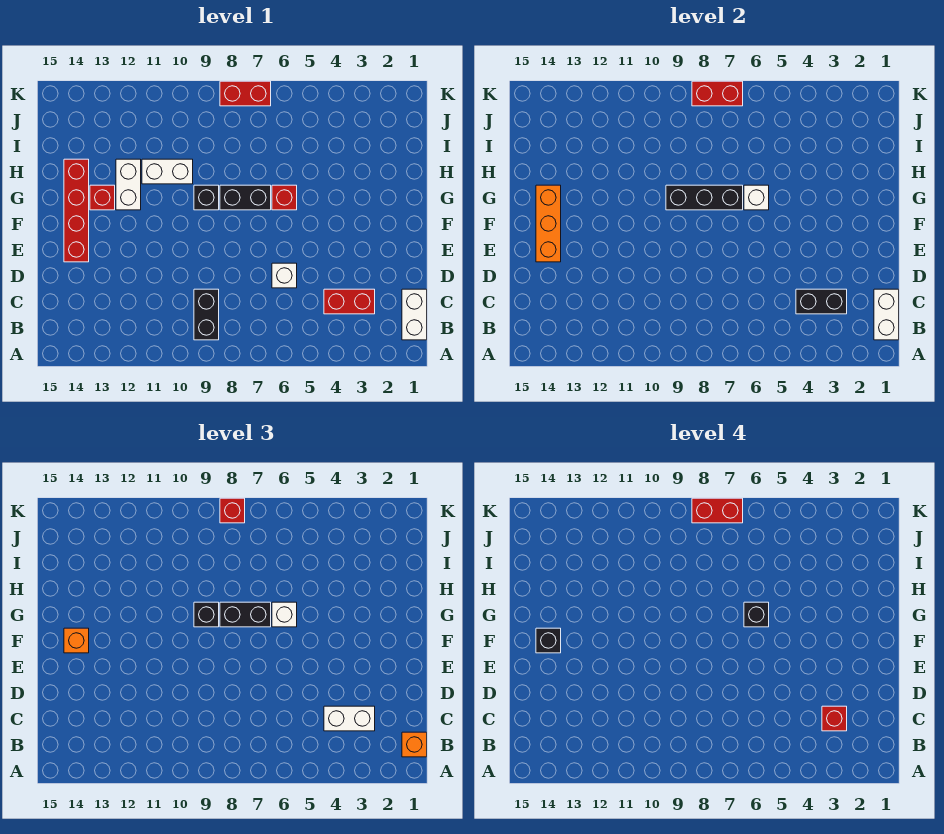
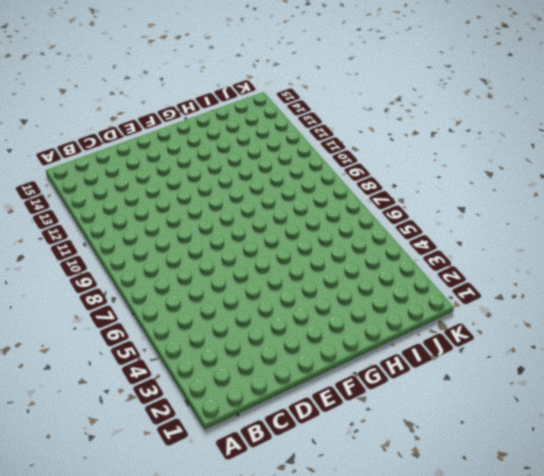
none -> white brick B1:C1 level 1
none -> black brick B9:C9 level 1
none -> red brick C3:C4 level 1

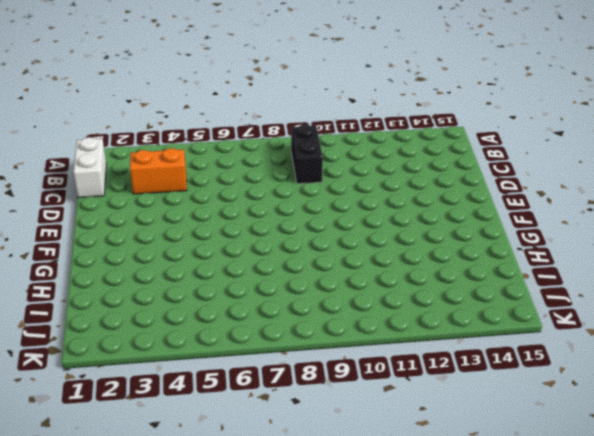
orange brick C3:C4 level 1 -> red brick C3:C4 level 1
none -> white brick D6 level 1
none -> red brick E14:H14 level 1
none -> red brick G6 level 1

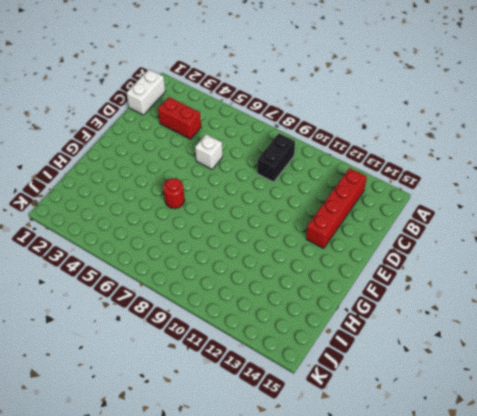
red brick B13:E13 level 1 -> red brick E14:H14 level 1
red round brick G6 level 1 -> red brick G6 level 1
none -> black brick G7:G8 level 1
none -> black brick G9 level 1
none -> white brick G12:H12 level 1

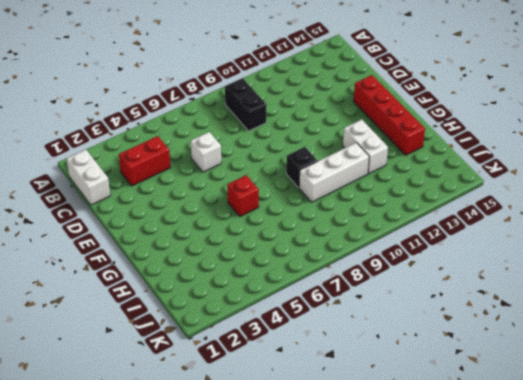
white brick H9:H11 level 1 -> white brick H10:H11 level 1
none -> black brick G7:G8 level 1
none -> red brick G13 level 1
none -> red brick K7:K8 level 1

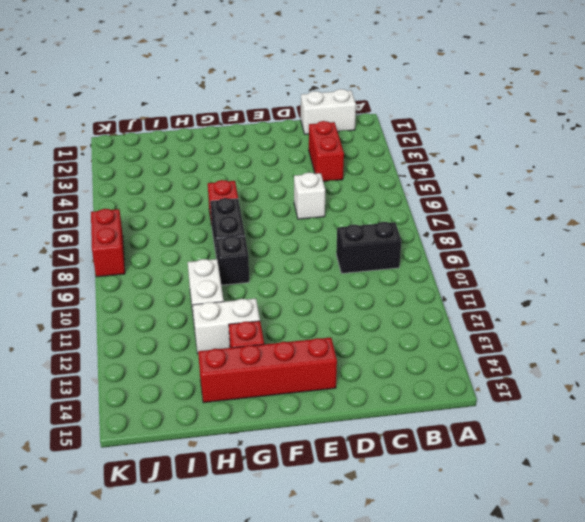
none -> white brick B1:C1 level 2
none -> black brick C3:C4 level 2
none -> orange brick E14:G14 level 2

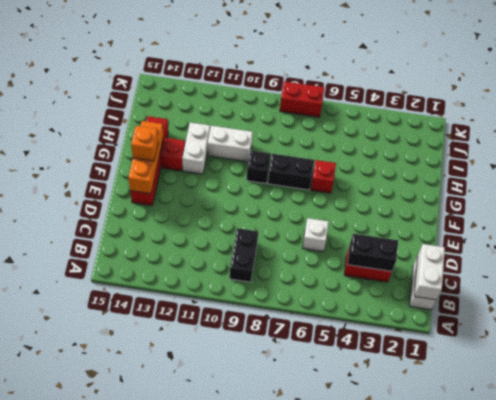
none -> white brick G6 level 2
none -> black brick G7:G9 level 2
none -> red brick K7:K8 level 2

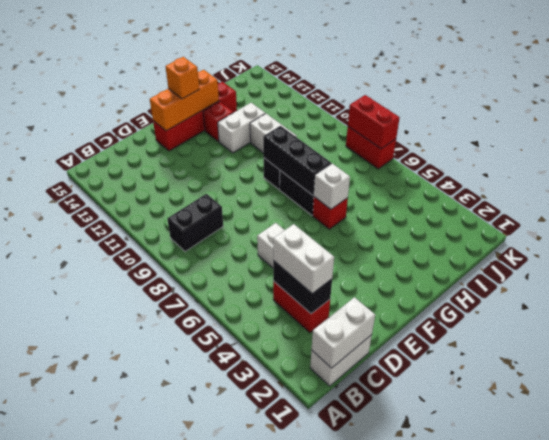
none -> orange brick B1 level 3
none -> white brick G6 level 3
none -> black brick G7:G8 level 3

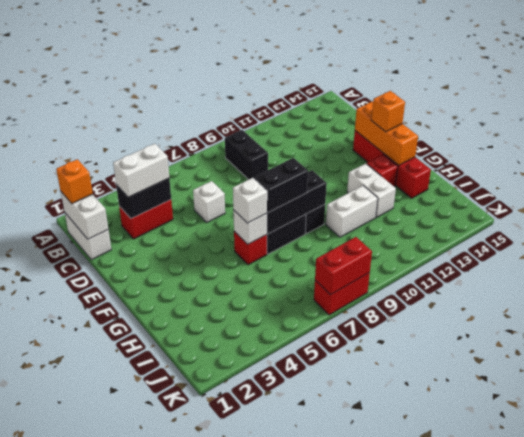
none -> black brick G9 level 3
none -> red brick K8 level 3
none -> red brick C3 level 4

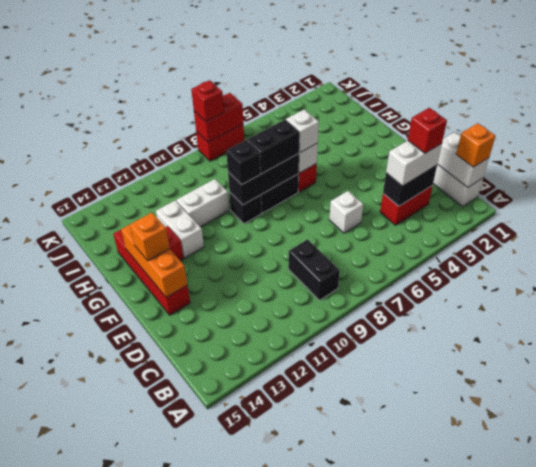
none -> black brick F14 level 4
none -> black brick G6 level 4
none -> red brick K7:K8 level 4

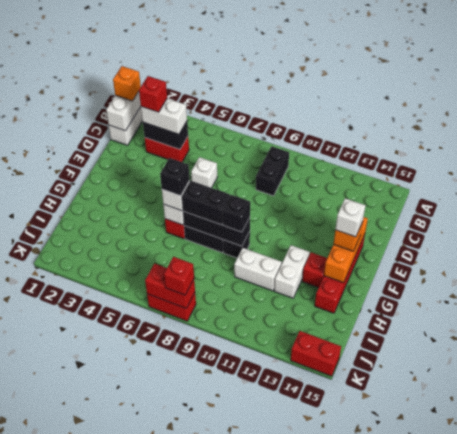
white brick F14 level 4 -> black brick F14 level 4
red brick K14:K15 level 1 -> red brick K7:K8 level 4

